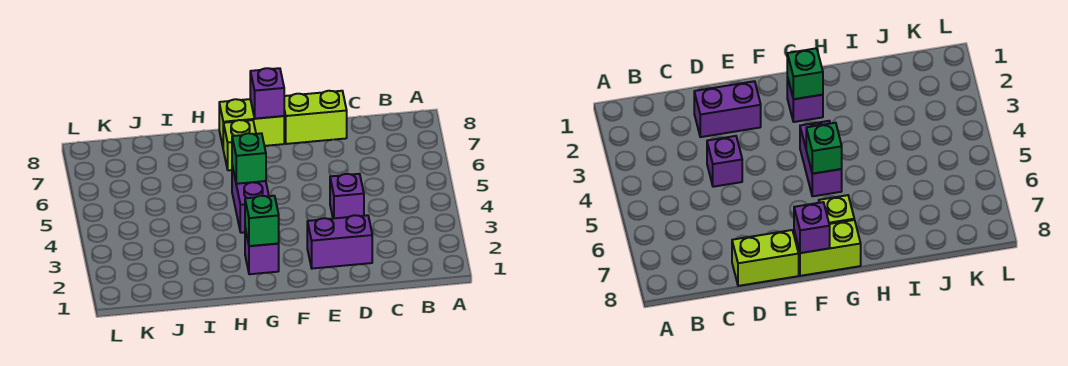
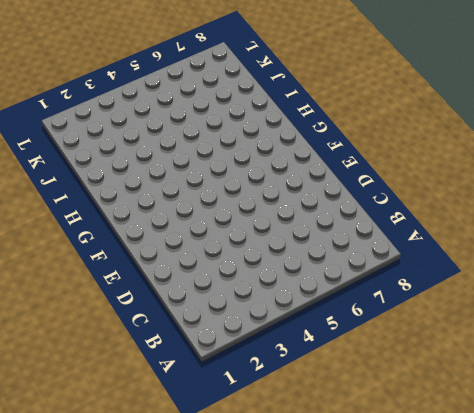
none -> purple brick D2:E2 level 1
none -> purple brick D4 level 1

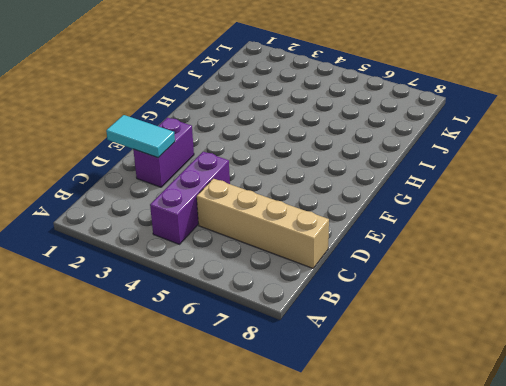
purple brick B4:D4 level 1 -> purple brick D4 level 1
tan brick C5:C8 level 1 -> none
cyan tile D1:D2 level 2 -> none
none -> lime brick D8:E8 level 1
none -> lime brick F8:G8 level 1

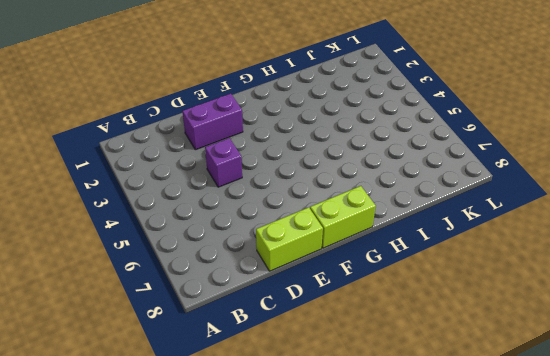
none -> purple brick G2 level 1
none -> purple brick G4:G5 level 1

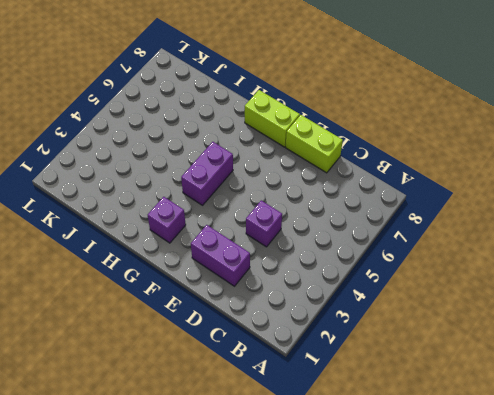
none -> lime brick G7 level 1
none -> purple brick F8 level 2

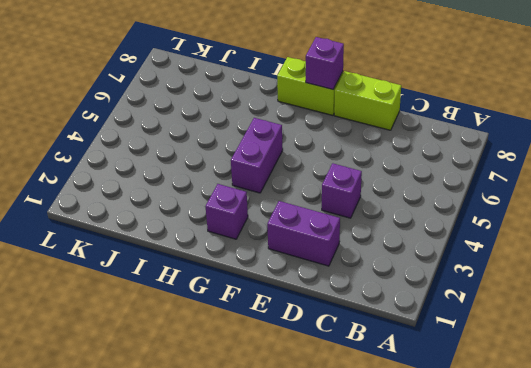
none -> lime brick G7 level 1
none -> green brick G2 level 2

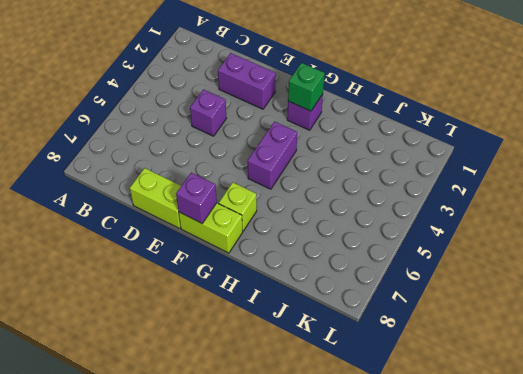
none -> green brick G5 level 2

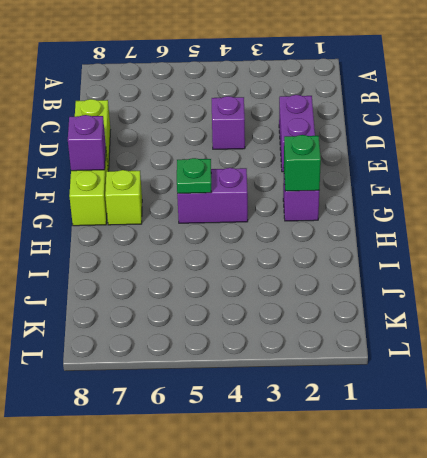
green plate G5 level 2 -> green brick G5 level 2

